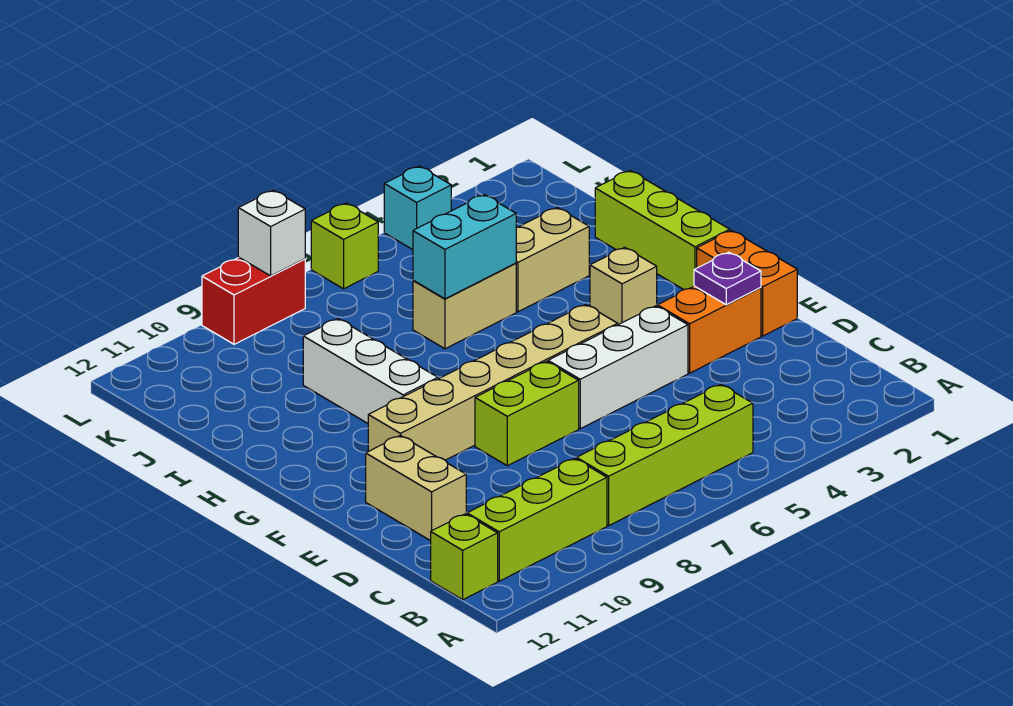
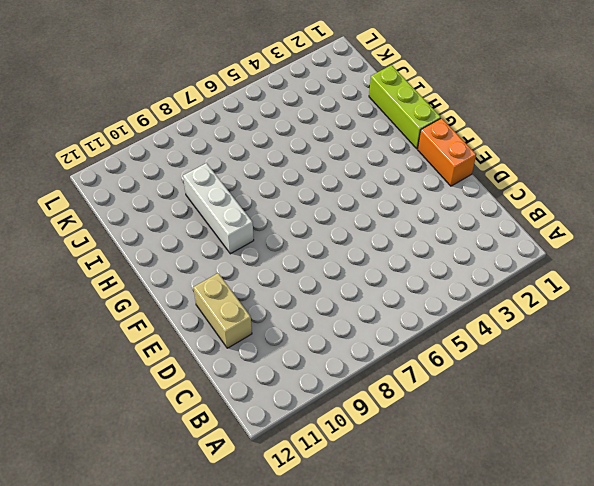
none -> lime brick B5:B8 level 1
none -> lime brick B9:B11 level 1
none -> lime brick B12 level 1

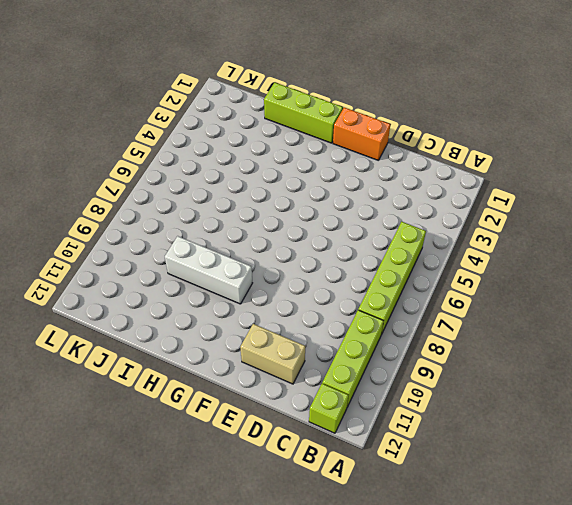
none -> orange brick E2:E3 level 1
none -> white brick E4:E6 level 1
none -> lime brick E7:E8 level 1

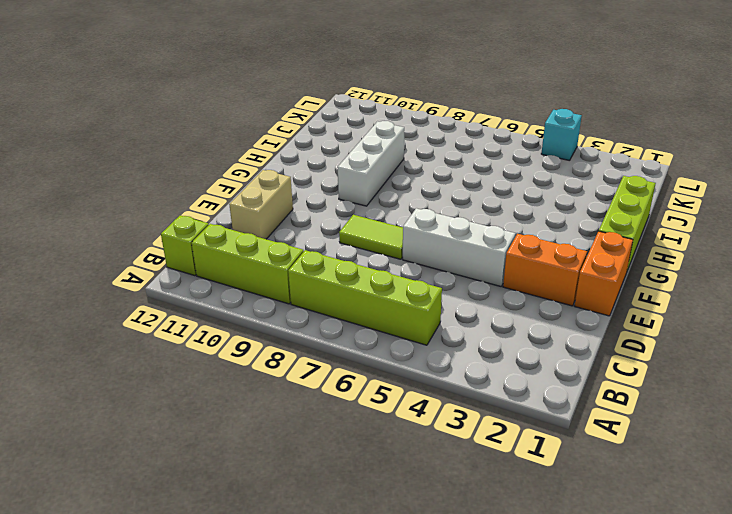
lime tile E7:E8 level 1 -> lime brick E7:E8 level 1
none -> tan brick F5:F10 level 1
none -> tan brick G3 level 1
none -> tan brick I3:I4 level 1

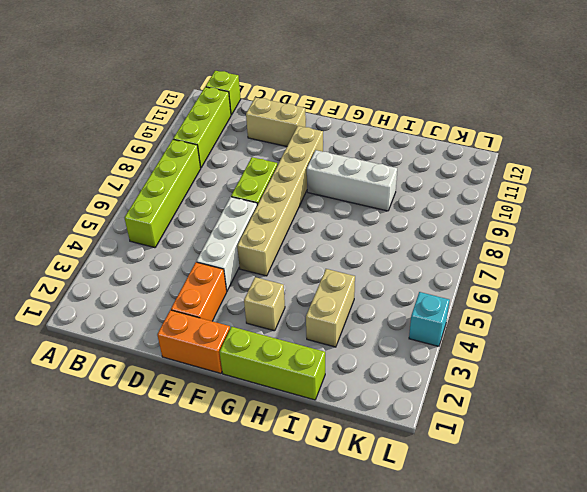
none -> tan brick I5:I6 level 1
none -> lime brick L6 level 1
none -> red brick L8:L9 level 1

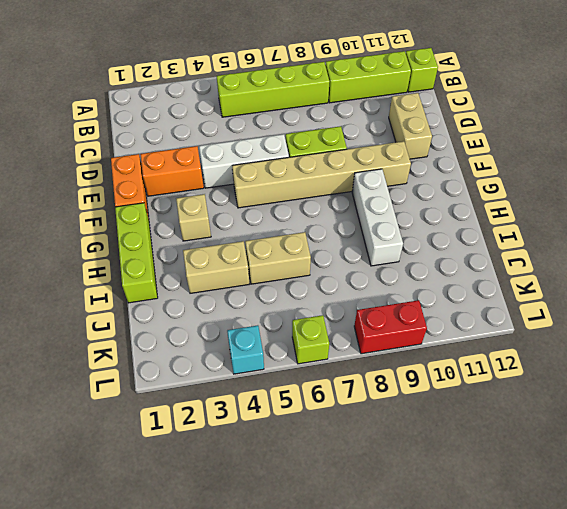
none -> purple plate E2 level 2
none -> cyan brick I5:I6 level 2
none -> white brick L8 level 2

